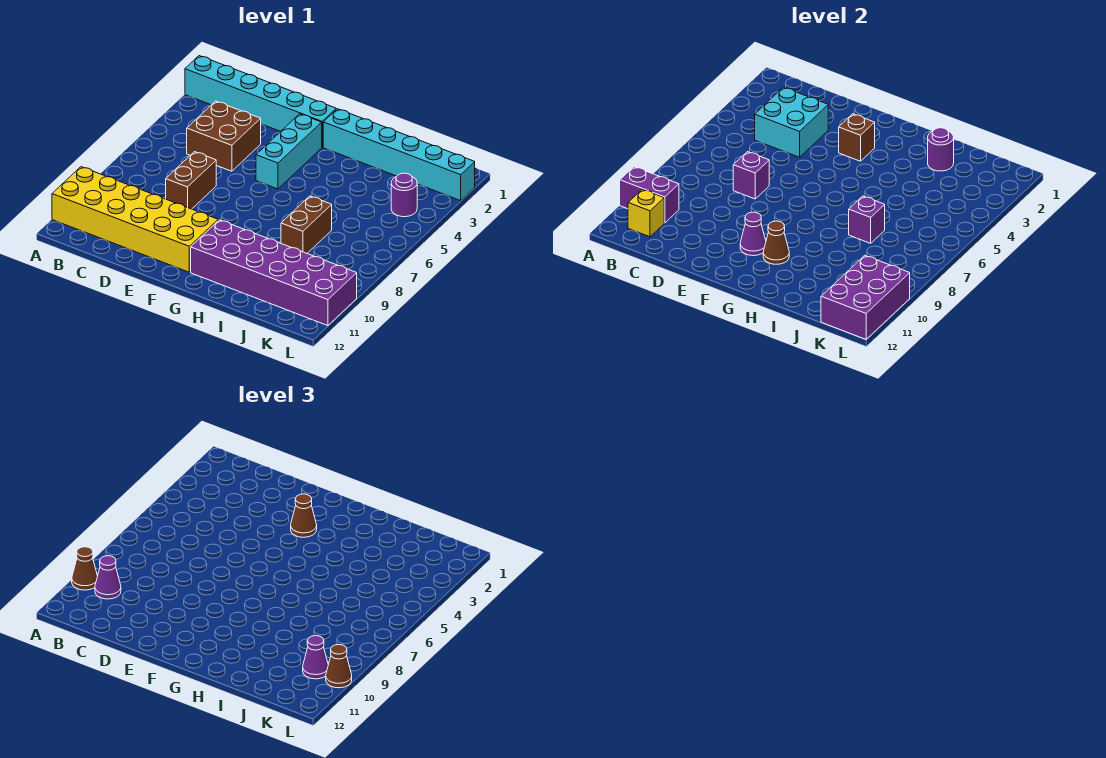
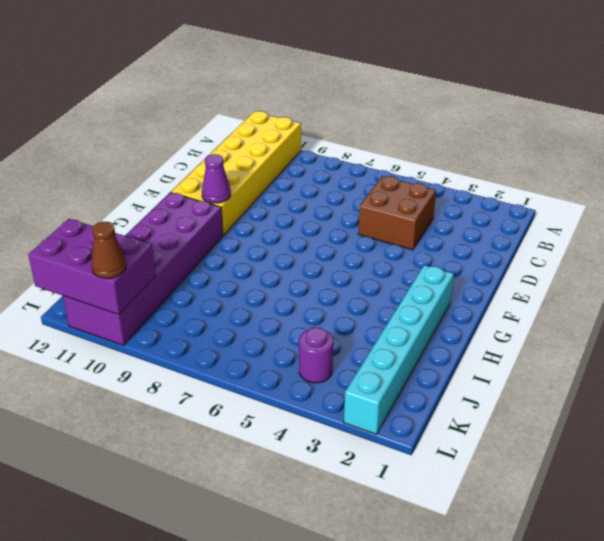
none -> cyan brick A2:F2 level 1
none -> brown brick D7:D8 level 1
none -> cyan brick F3:F5 level 1

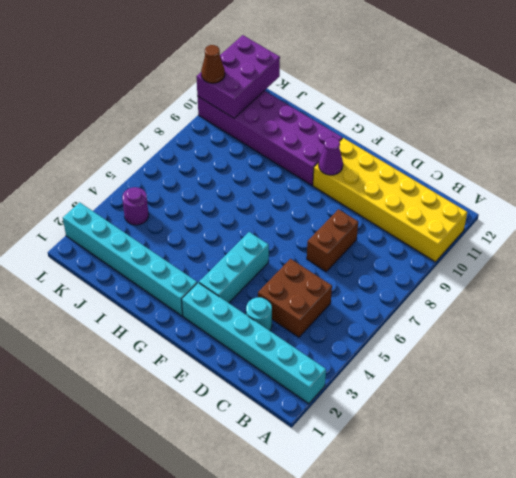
cyan round brick D3 level 1 -> none
none -> brown brick I7:I8 level 1
none -> purple brick A10:B10 level 2
none -> yellow brick B11 level 2

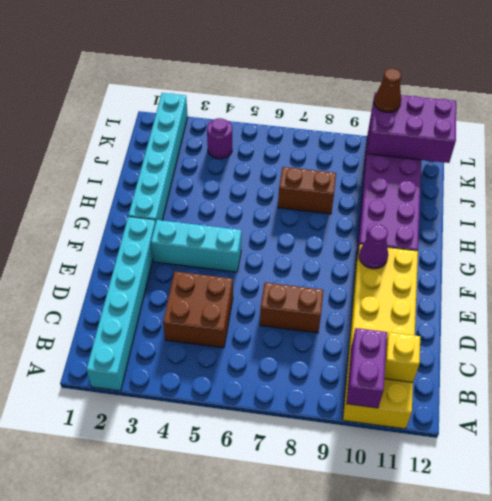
none -> cyan brick C3:D4 level 2
none -> purple brick D7 level 2
none -> brown brick F3 level 2

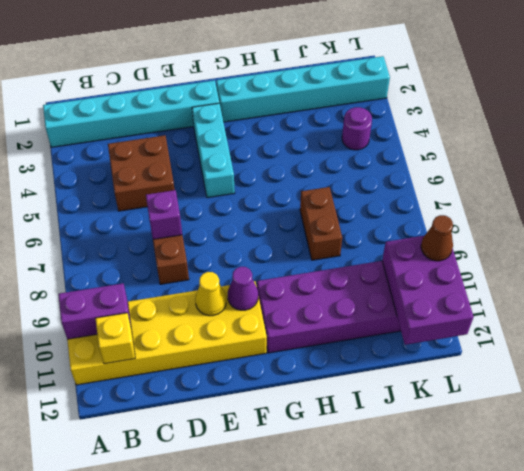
yellow cone E10 level 2 -> none
none -> cyan brick C3:D4 level 2
none -> brown brick F3 level 2
none -> brown cone G10 level 2

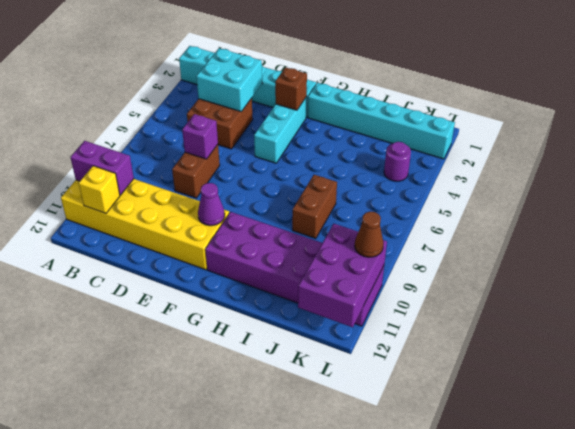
none -> brown cone G10 level 2
none -> purple round brick I2 level 2
none -> purple brick I7 level 2

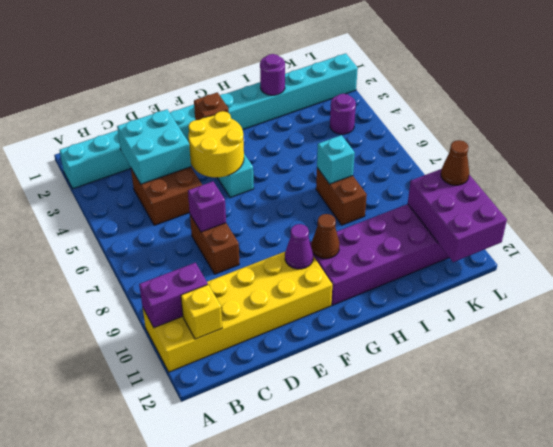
yellow round brick E4:F5 level 2 -> none
cyan brick I7 level 2 -> purple brick I7 level 2
none -> brown cone A10 level 3
none -> purple cone B10 level 3
none -> brown cone F3 level 3

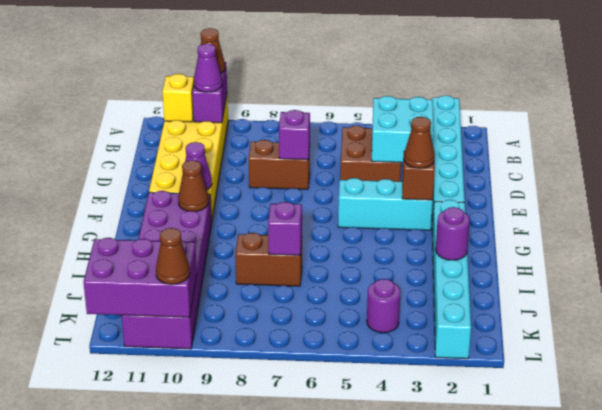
none -> purple cone K10 level 3

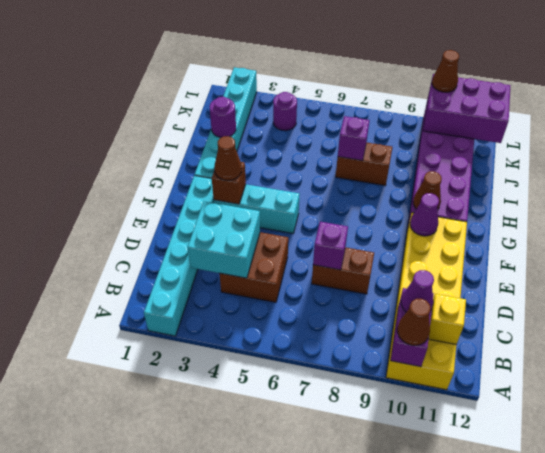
none -> purple cone K10 level 3

